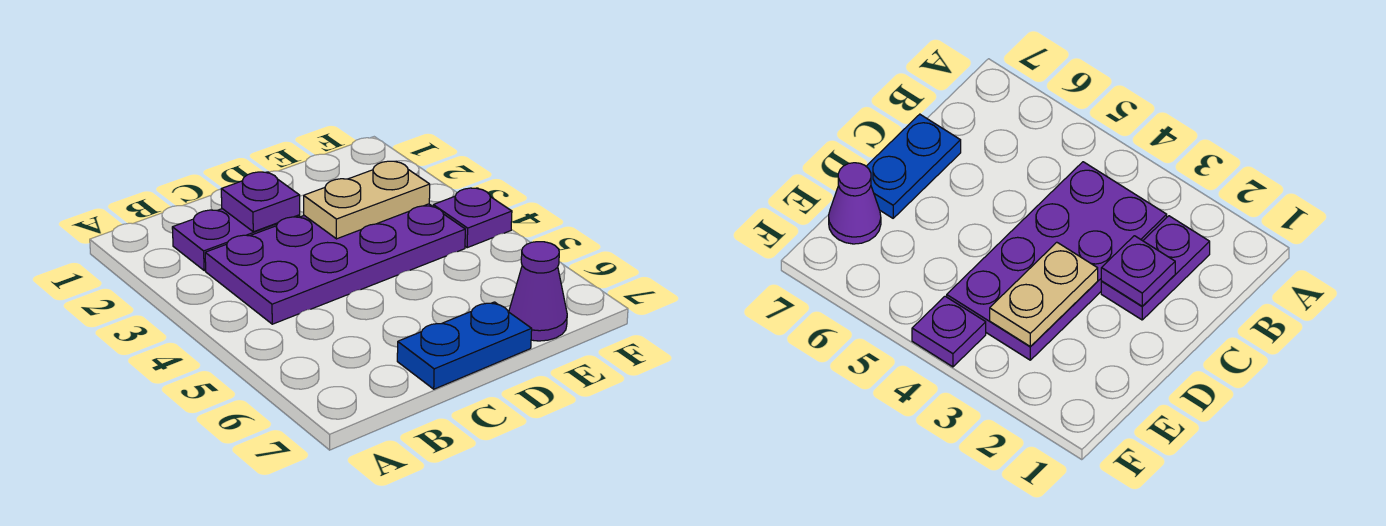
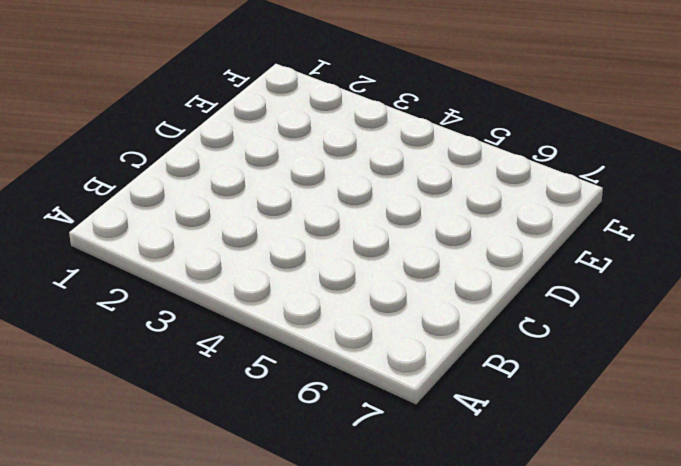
none -> purple plate B2:C2 level 1
none -> purple plate B3:E4 level 1

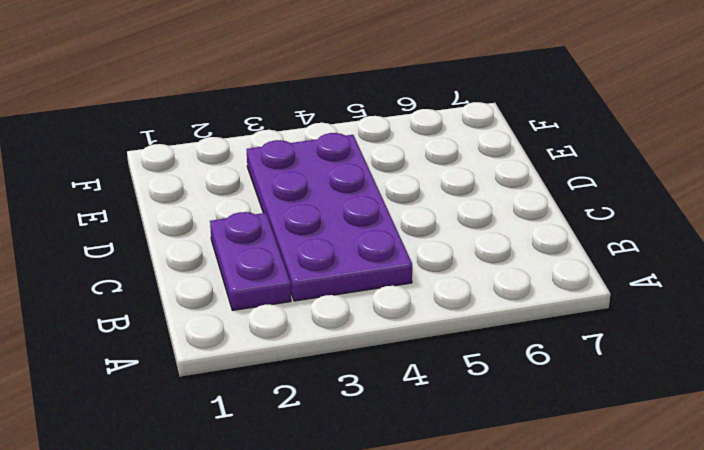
none -> blue plate C7:D7 level 1
none -> purple cone E7 level 1

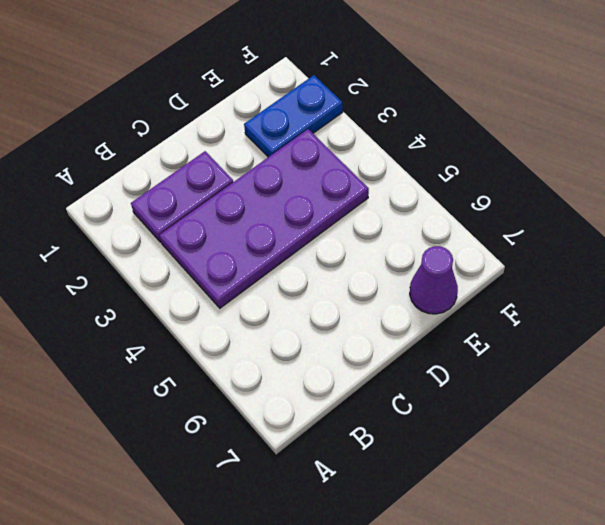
blue plate E2:F2 level 1 -> blue plate C7:D7 level 1
none -> purple plate F4 level 1
none -> purple plate C2 level 2

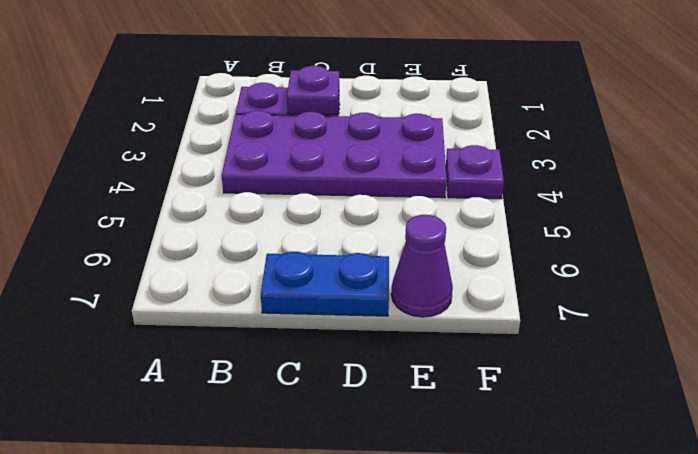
none -> tan plate D3:E3 level 2

